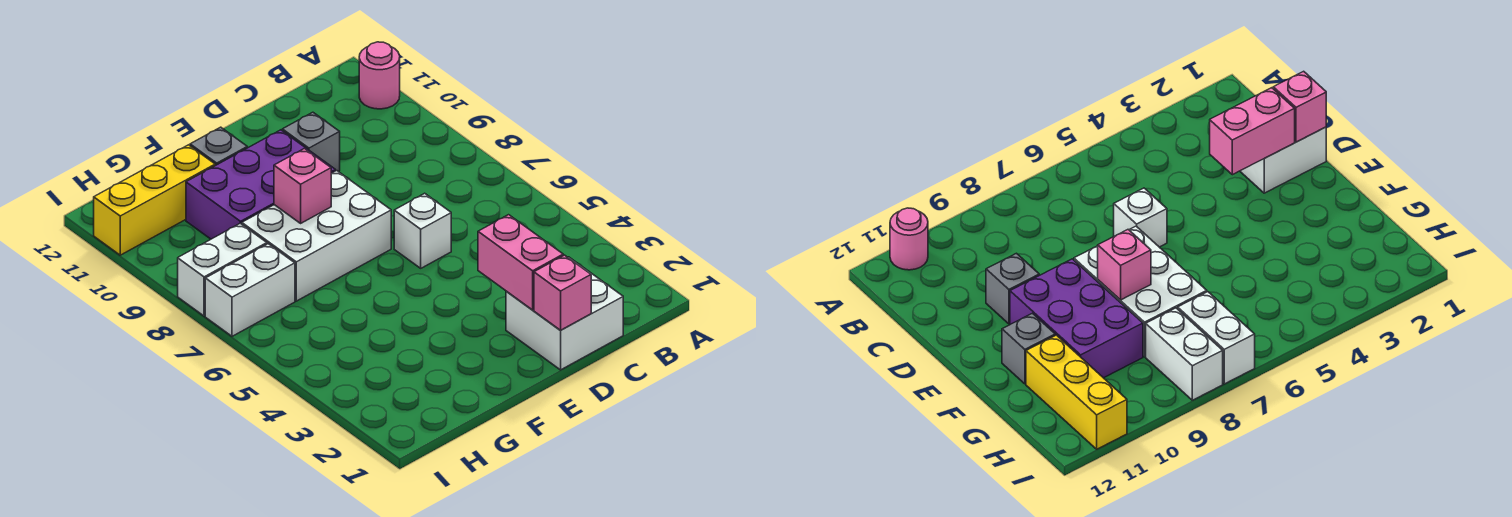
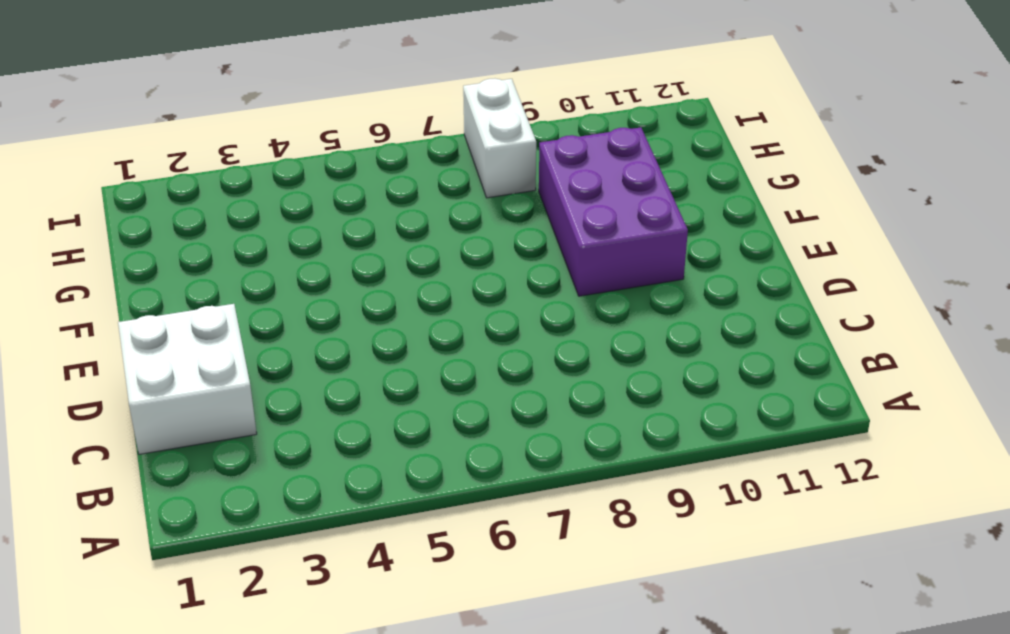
none -> pink round brick A11 level 1
none -> white brick D6 level 1
none -> grey brick D10 level 1

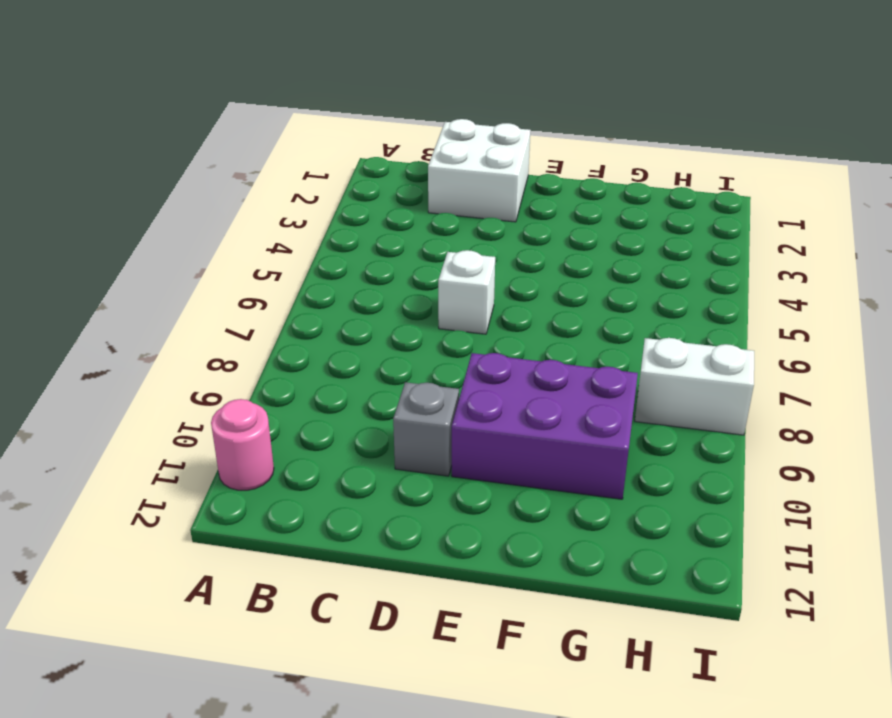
none -> white brick E7:G8 level 1
none -> grey brick F11 level 1
none -> yellow brick G11:I11 level 1

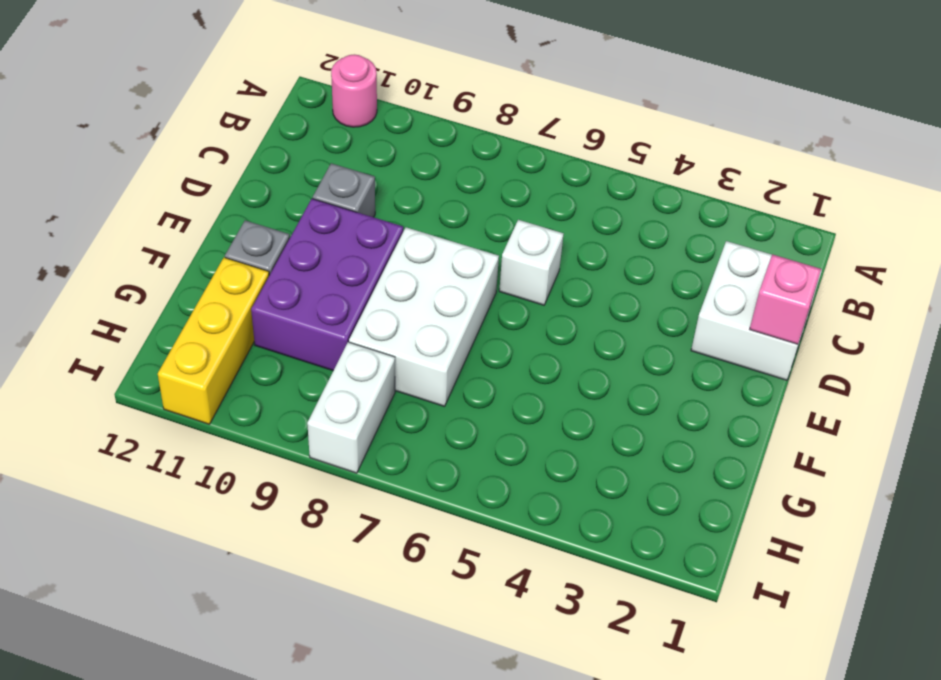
none -> white brick H7:I7 level 1
none -> pink brick D2:D3 level 2
none -> pink brick F8 level 2

